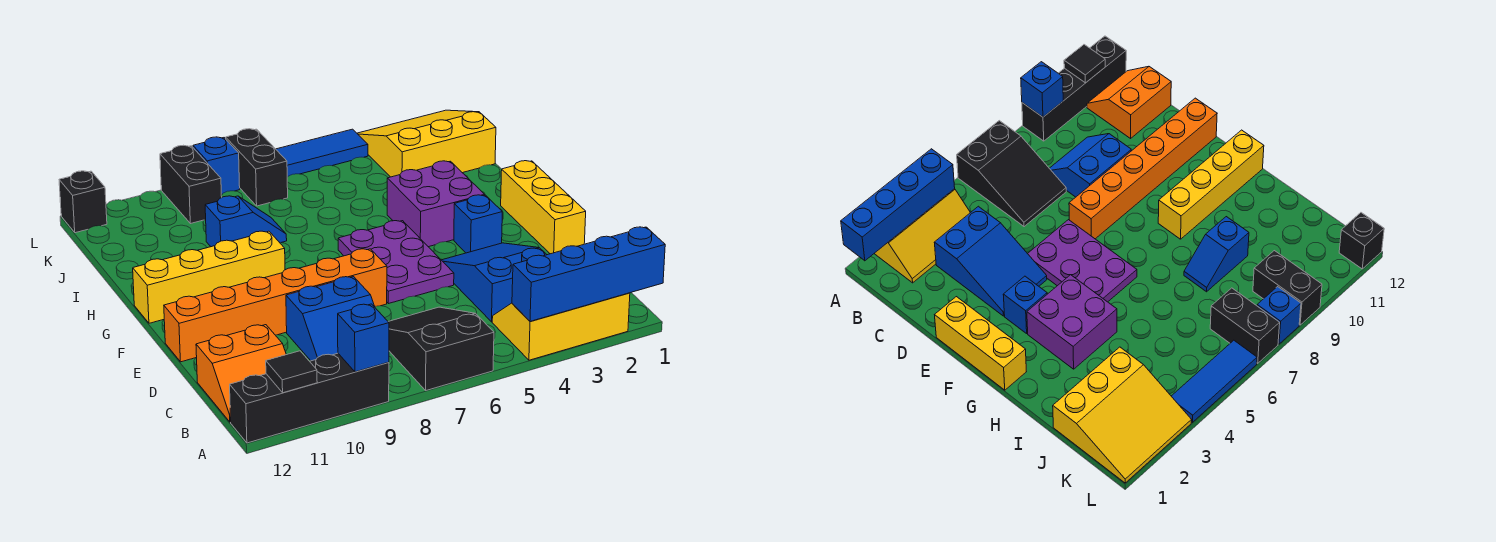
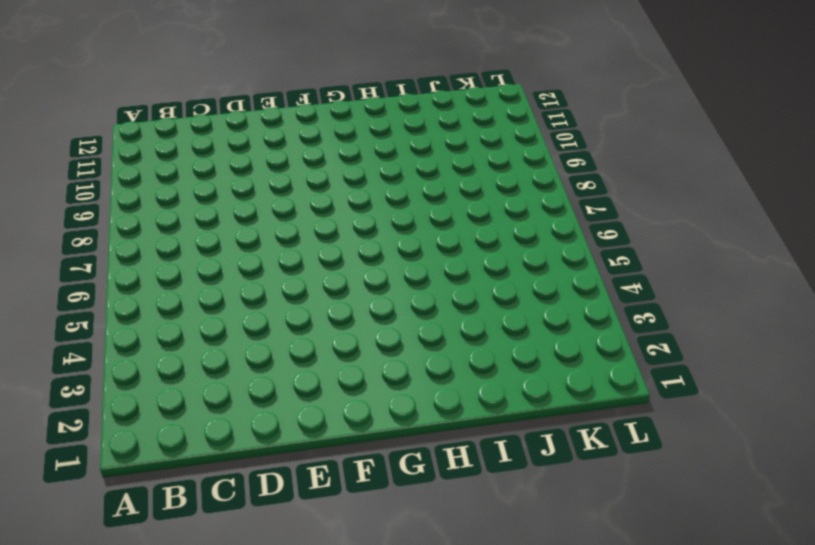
none -> yellow slope A2:B4 level 1 top A
none -> black slope A6:C7 level 1 top A
none -> black brick A9:A12 level 1

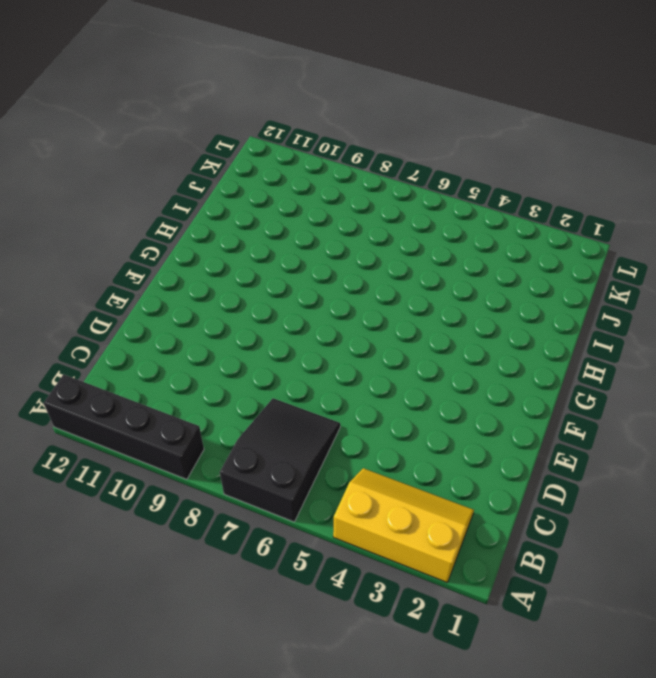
none -> orange slope B11:C12 level 1 top C
none -> blue slope C3:E4 level 1 top C
none -> blue slope C8:D9 level 1 top D

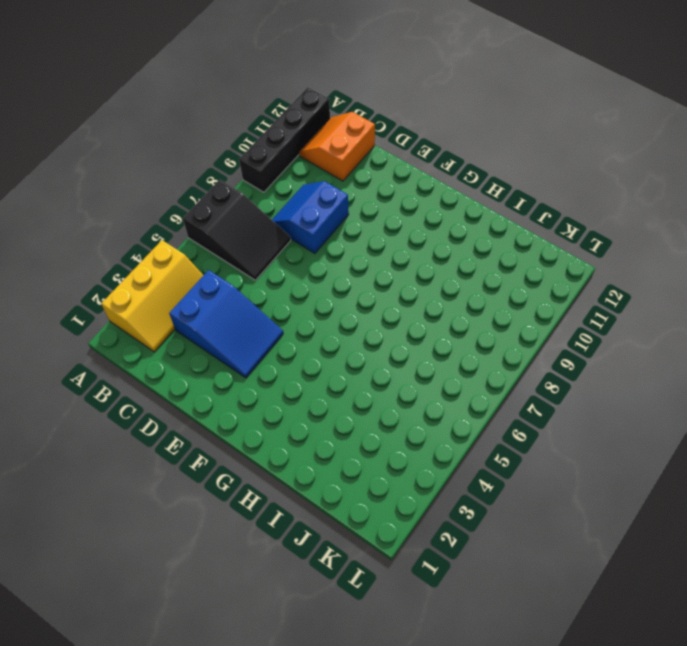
none -> yellow brick E1:G1 level 1
none -> purple plate E5:G6 level 1
none -> orange brick E7:E12 level 1

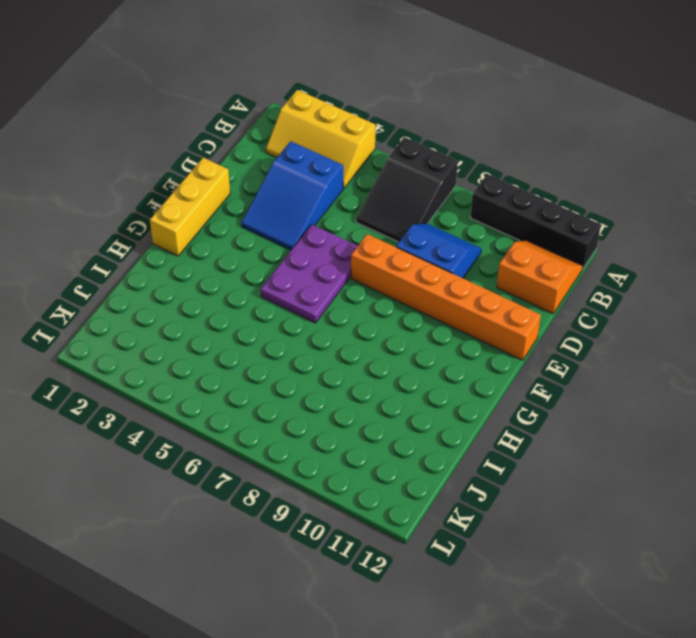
none -> blue brick F3 level 1
none -> purple brick G3:H4 level 1
none -> yellow brick G9:G12 level 1

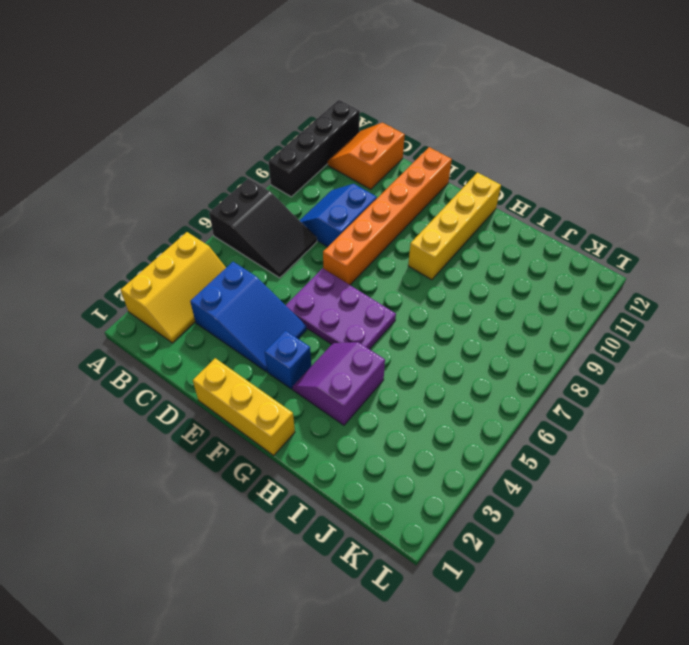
purple slope G3:H4 level 1 top H -> purple brick G3:H4 level 1
none -> blue slope I8:I9 level 1 top 9
none -> yellow slope J1:L3 level 1 top J
none -> black brick K7:L7 level 1

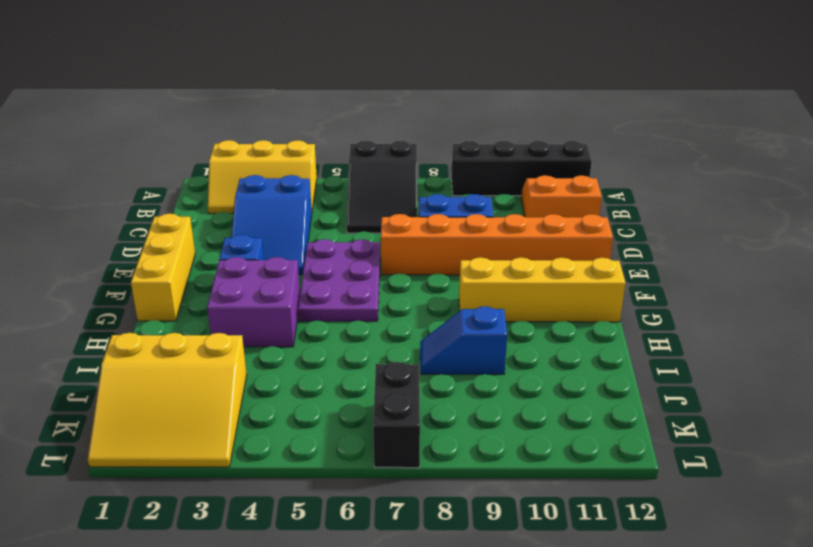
none -> black brick K9:L9 level 1
none -> blue tile L4:L6 level 1
none -> blue brick L8 level 1

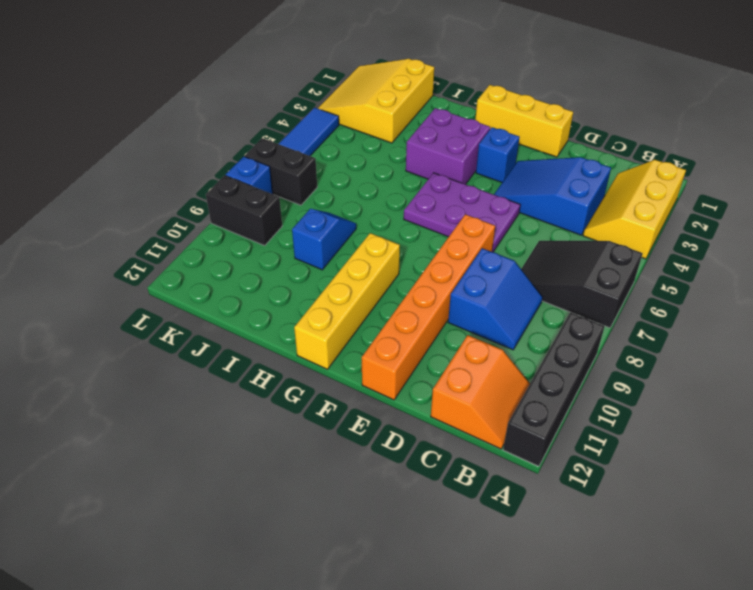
none -> black brick L12 level 1
none -> blue brick A1:A4 level 2
none -> blue brick A9 level 2

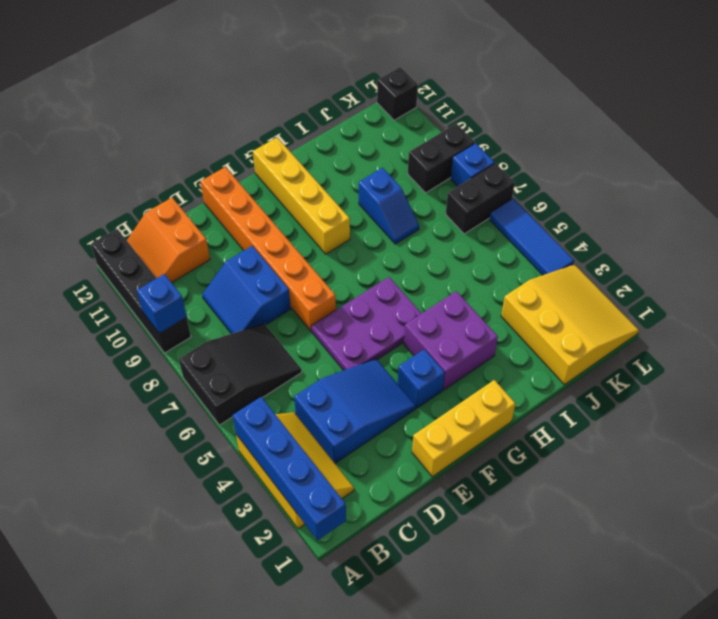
none -> black tile A11 level 2

